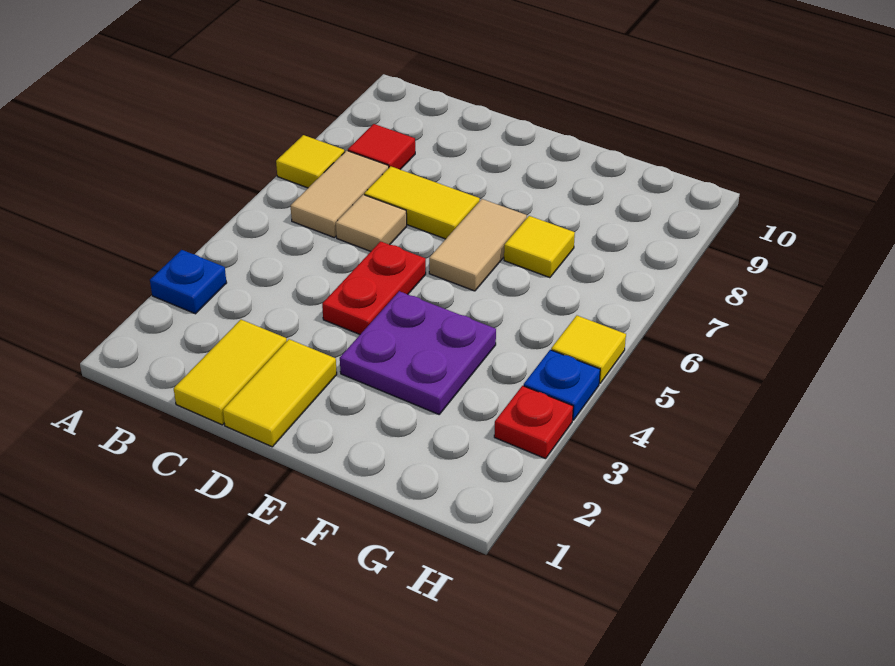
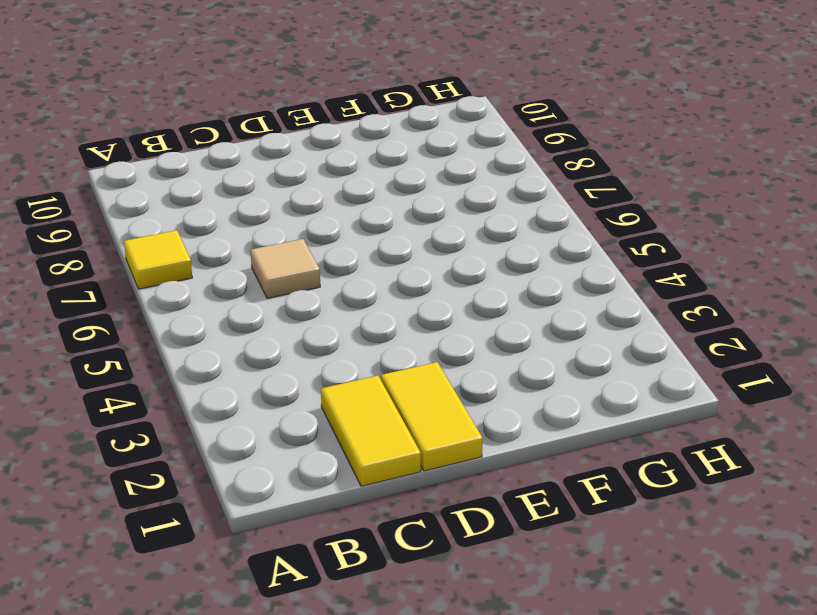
none -> blue plate A3 level 1
none -> tan tile B6:B7 level 1
none -> red tile B8 level 1

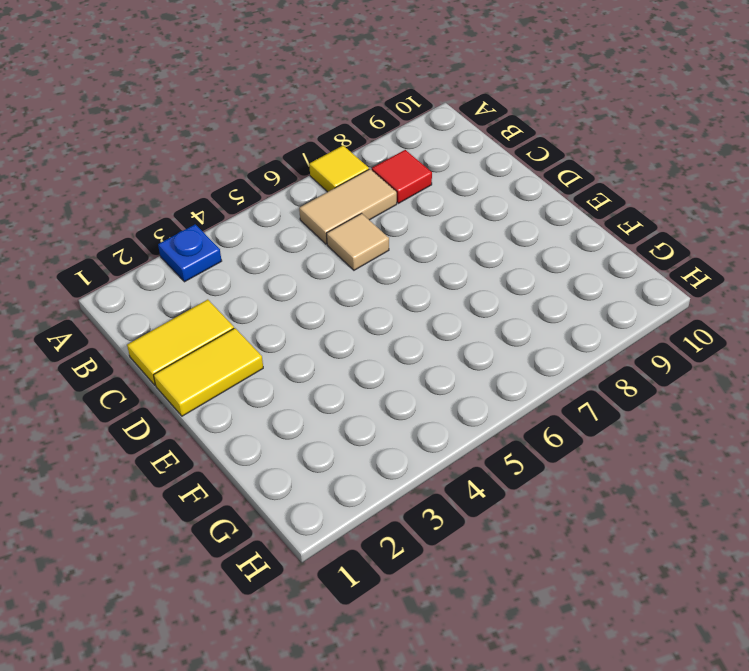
none -> yellow tile C7:D7 level 1
none -> red plate D4:D5 level 1
none -> purple plate E3:F4 level 1

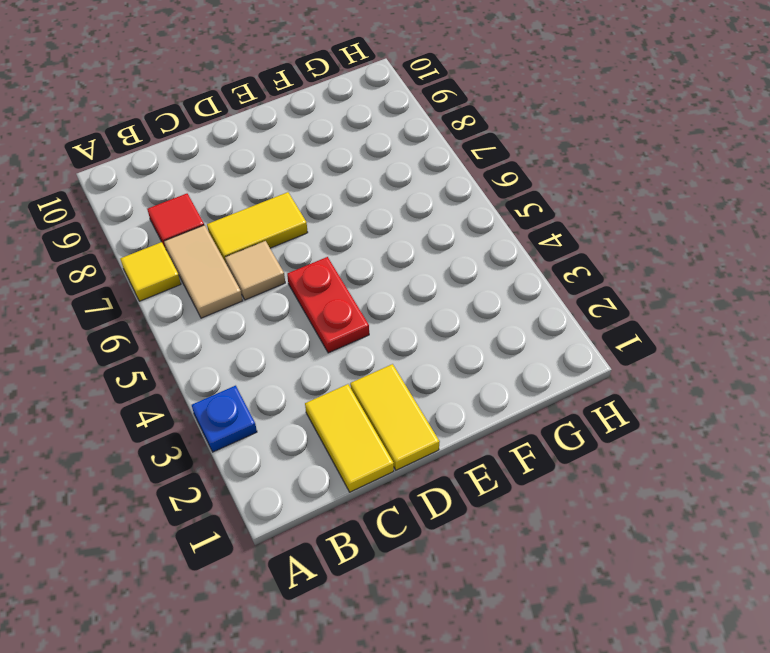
none -> purple plate E3:F4 level 1
none -> tan tile E6:E7 level 1
none -> yellow tile F7 level 1

